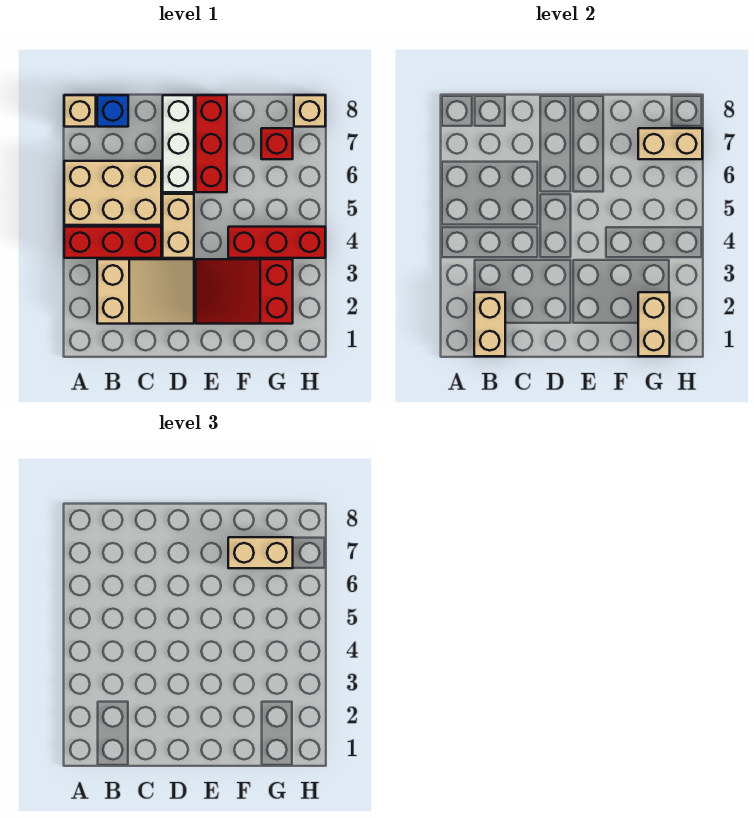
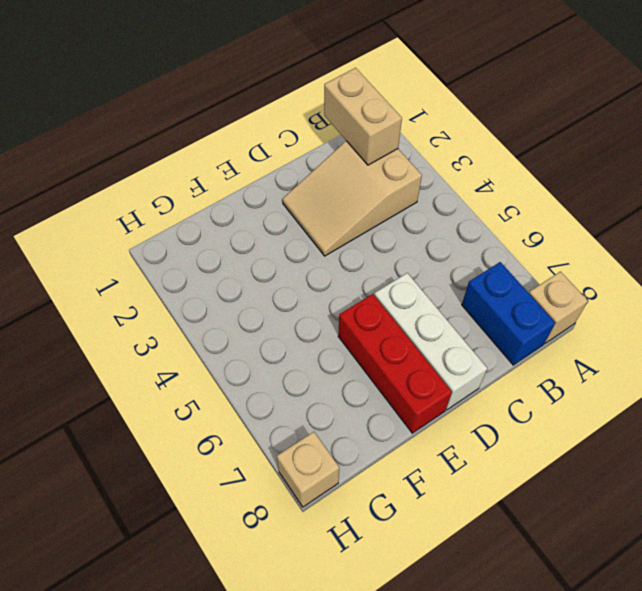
blue brick B7:B8 level 1 -> blue brick B8 level 1
none -> red brick A4:C4 level 1
none -> tan brick A5:C6 level 1
none -> tan brick D4:D5 level 1

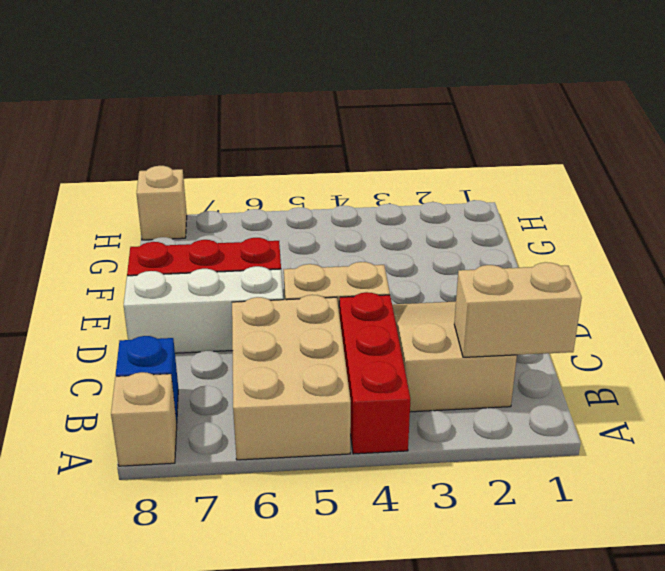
none -> red slope E2:G3 level 1 top G
none -> red brick F4:H4 level 1
none -> red brick G7 level 1

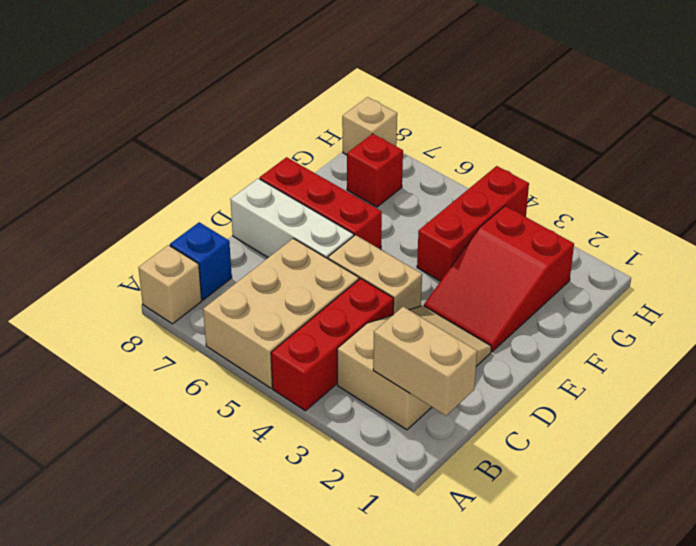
none -> tan brick G1:G2 level 2
none -> tan brick G7:H7 level 2
none -> tan brick F7:G7 level 3

